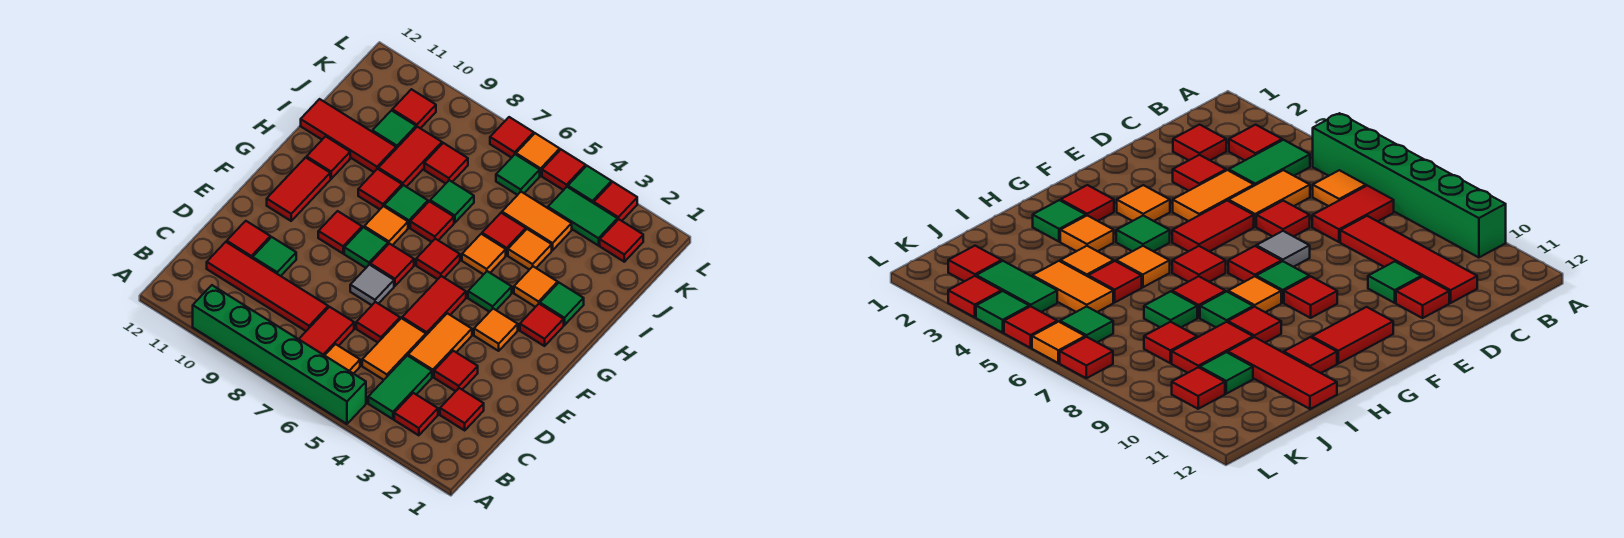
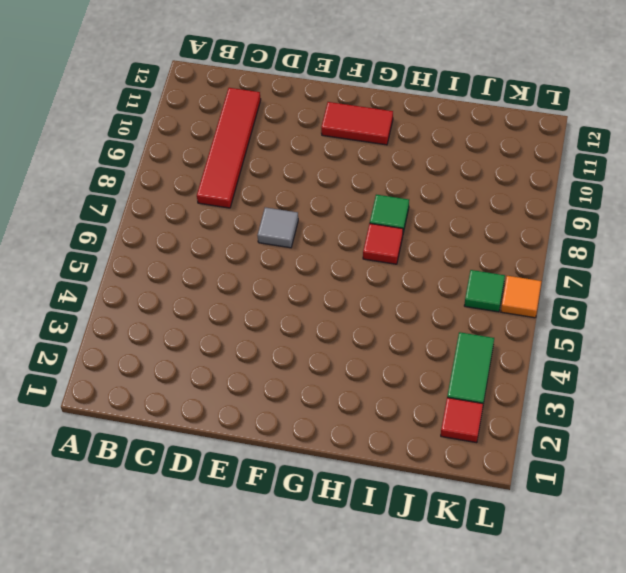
none -> green brick A5:A10 level 1
none -> red tile B3 level 1
none -> green tile B4:C4 level 1
none -> orange tile B6 level 1

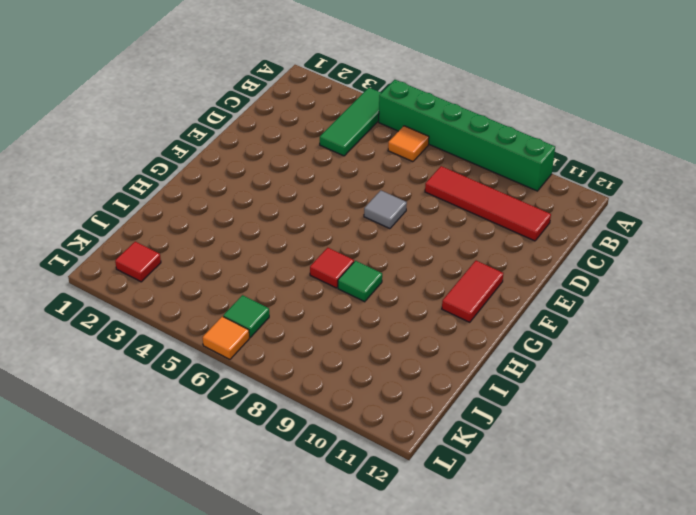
green tile A4:C4 level 1 -> green tile B4:C4 level 1
none -> red tile B3 level 1
none -> red tile B7:C7 level 1
none -> red tile C2 level 1
none -> orange tile C5:D5 level 1

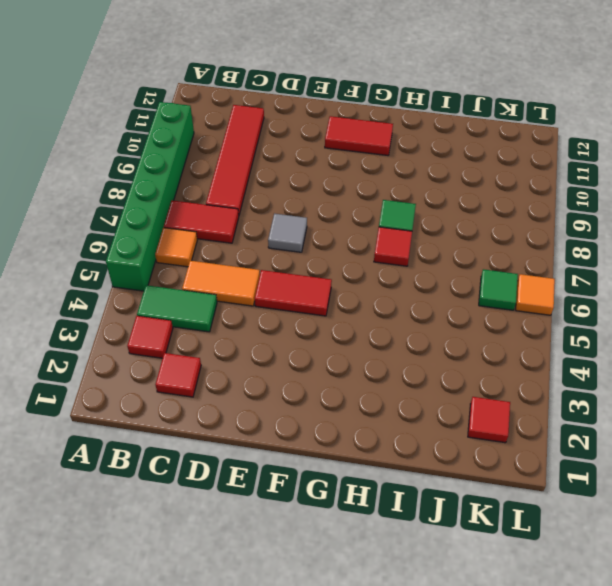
none -> red tile D3 level 1
none -> orange tile D4:E4 level 1
none -> red tile D6 level 1
none -> green tile D10 level 1

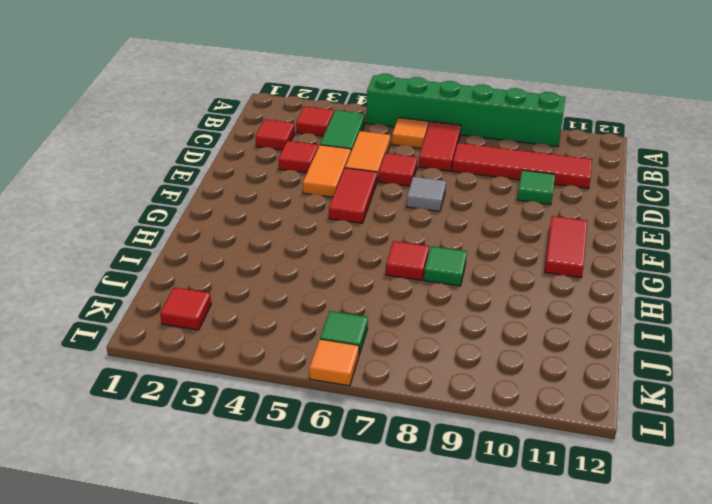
none -> red tile D11 level 1
none -> orange tile F3 level 1
none -> red tile F7 level 1
none -> green tile F8 level 1

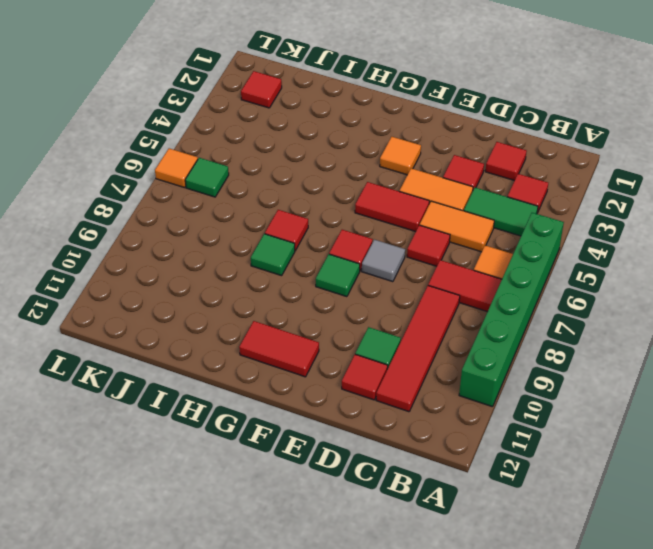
none -> red tile F9 level 1
none -> red tile G2 level 1
none -> green tile G4 level 1
none -> red tile G6 level 1

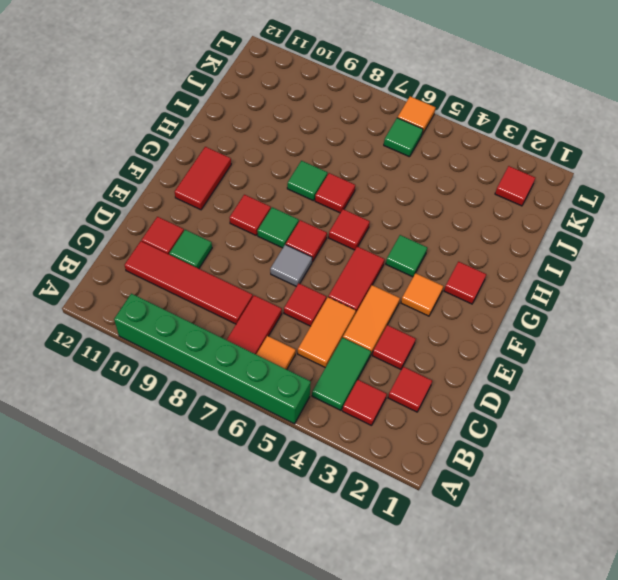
none -> orange tile G8 level 1
none -> green tile H2 level 1
none -> orange tile H3 level 1
none -> orange tile H5 level 1

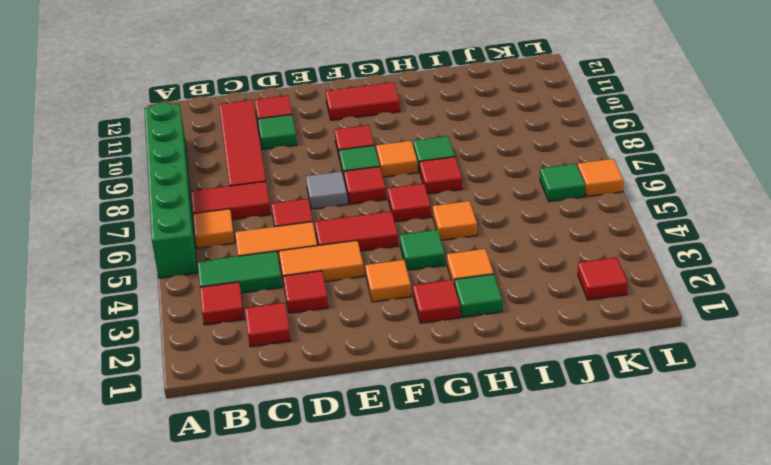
none -> red tile H9 level 1
none -> red tile H11 level 1
none -> orange tile I4 level 1
none -> red tile I5 level 1

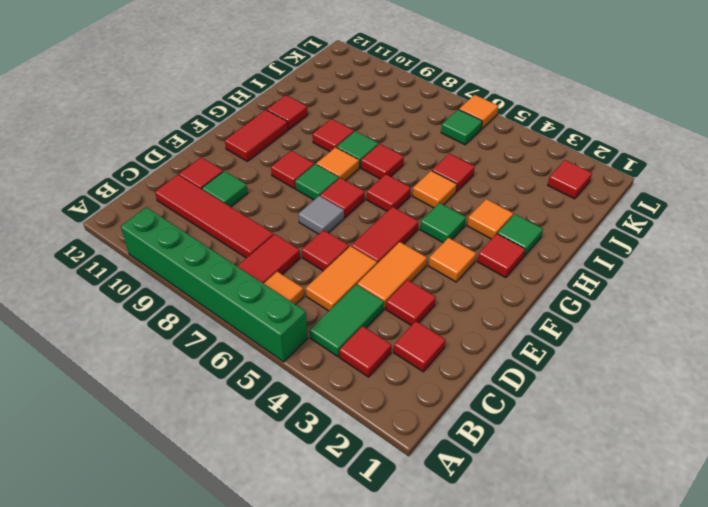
none -> orange tile I4 level 1
none -> green tile I7 level 1
none -> red tile I9:J9 level 1
none -> red tile I10:I12 level 1

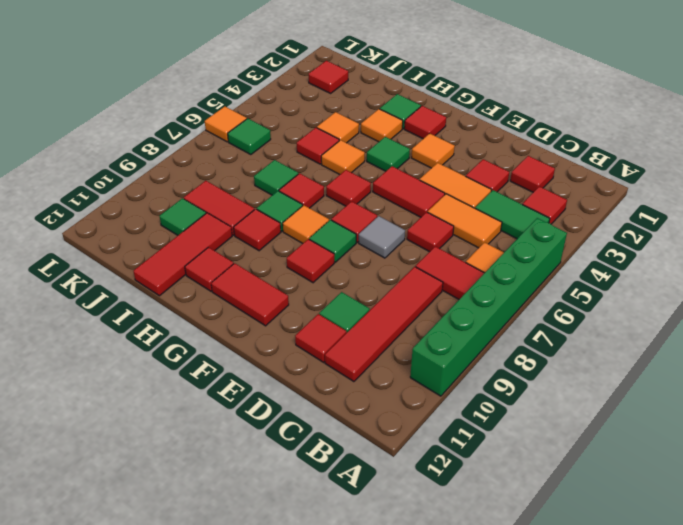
none -> orange tile J4:J5 level 1
none -> red tile J8 level 1
none -> green tile K3:K4 level 1
none -> red tile K10 level 1

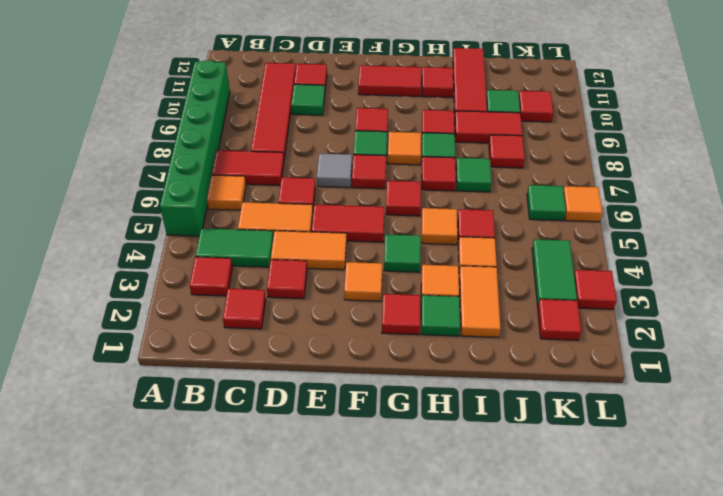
orange tile I2:I3 level 1 -> orange tile J4:J5 level 1
none -> green tile L4 level 1
none -> red tile L5 level 1
none -> red tile L7 level 1

